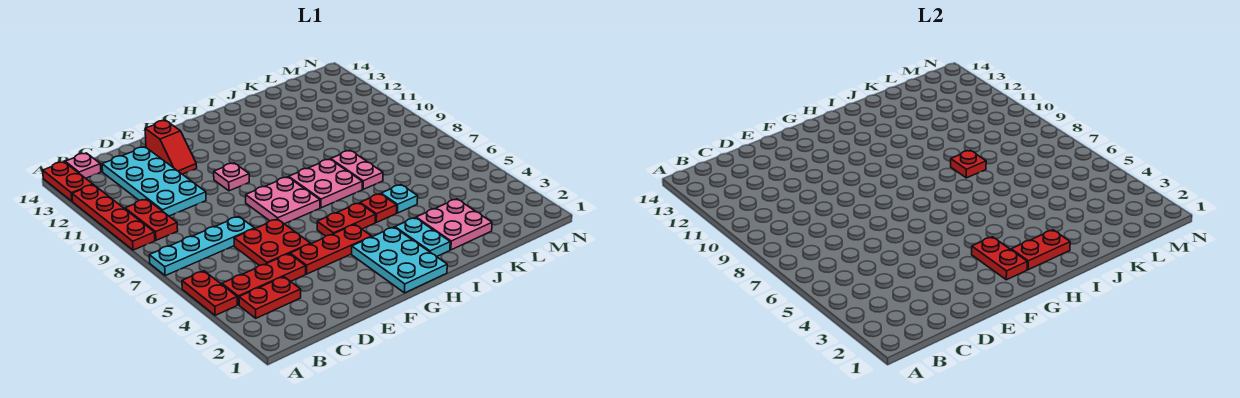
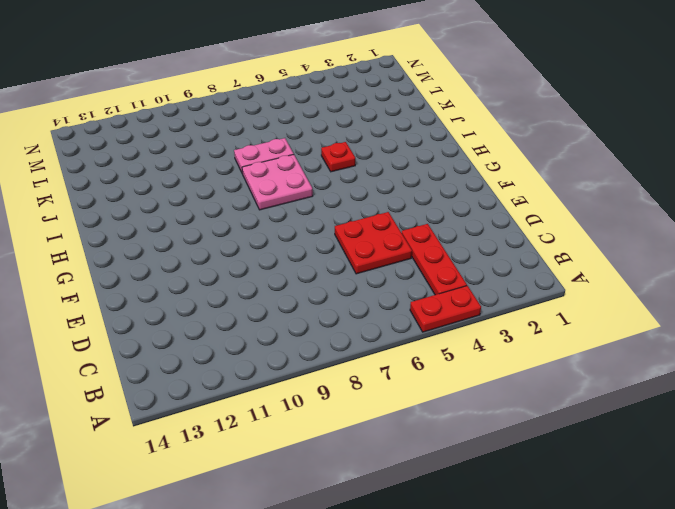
none -> cyan plate A7:D7 level 1
none -> red plate A9:A12 level 1
none -> red plate A13:A14 level 1

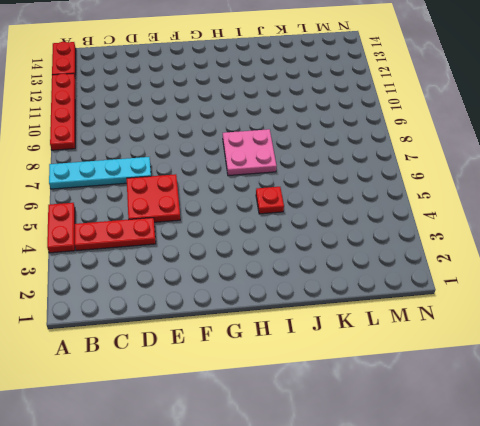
none -> red plate B3:C3 level 1
none -> red plate B9:B10 level 1
none -> pink plate B14 level 1

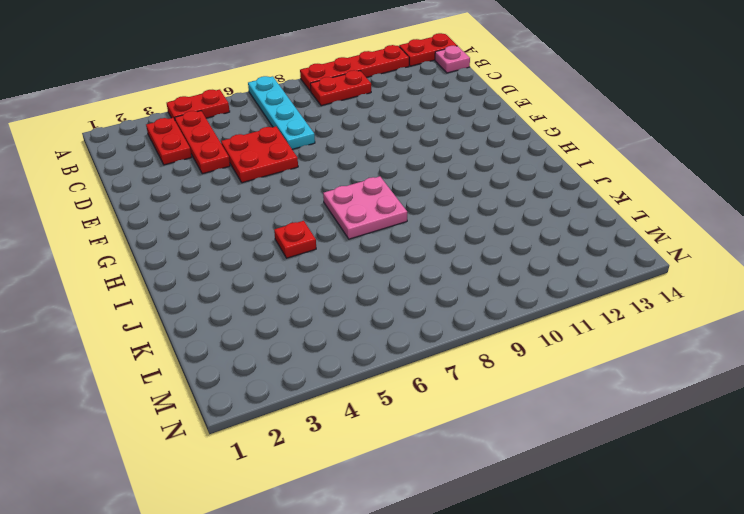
none -> cyan plate C10:D13 level 1
none -> red plate E4:G4 level 1
none -> red slope E12:E13 level 1 top 13

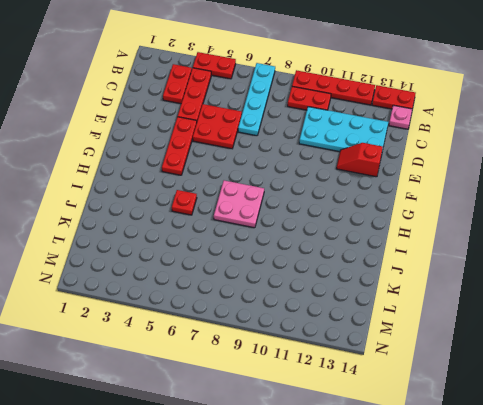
none -> pink plate F7:G8 level 1
none -> pink plate F10 level 1
none -> cyan plate G1:H3 level 1

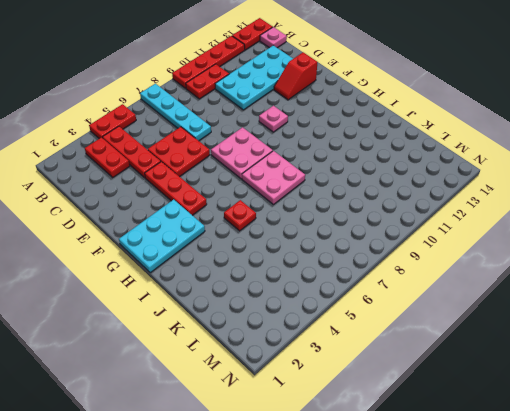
none -> red plate G5:H5 level 1
none -> cyan plate I2:I3 level 1
none -> pink plate J2:K3 level 1

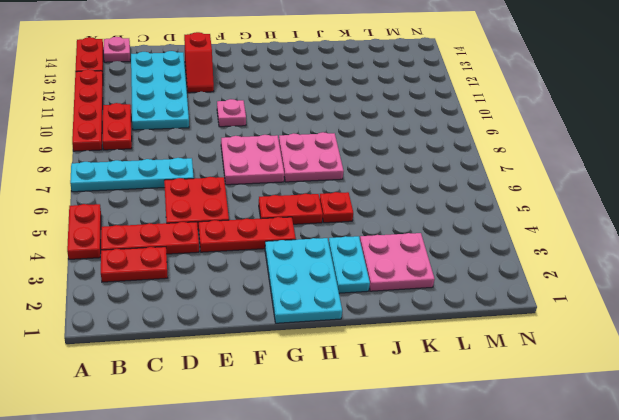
none -> cyan plate J5 level 1
none -> pink plate J7:J8 level 1
none -> red plate G2:G3 level 2

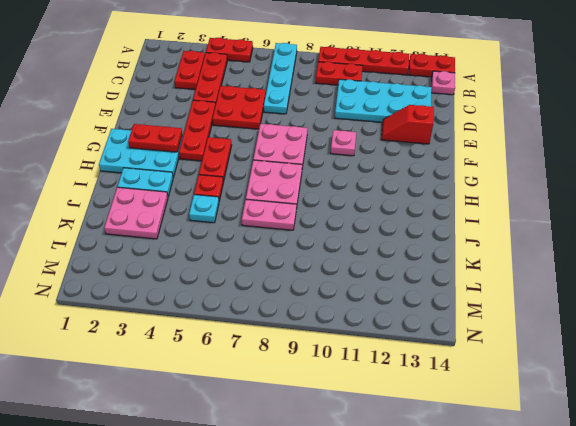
none -> red plate H2:I2 level 2
none -> red plate J8 level 2

